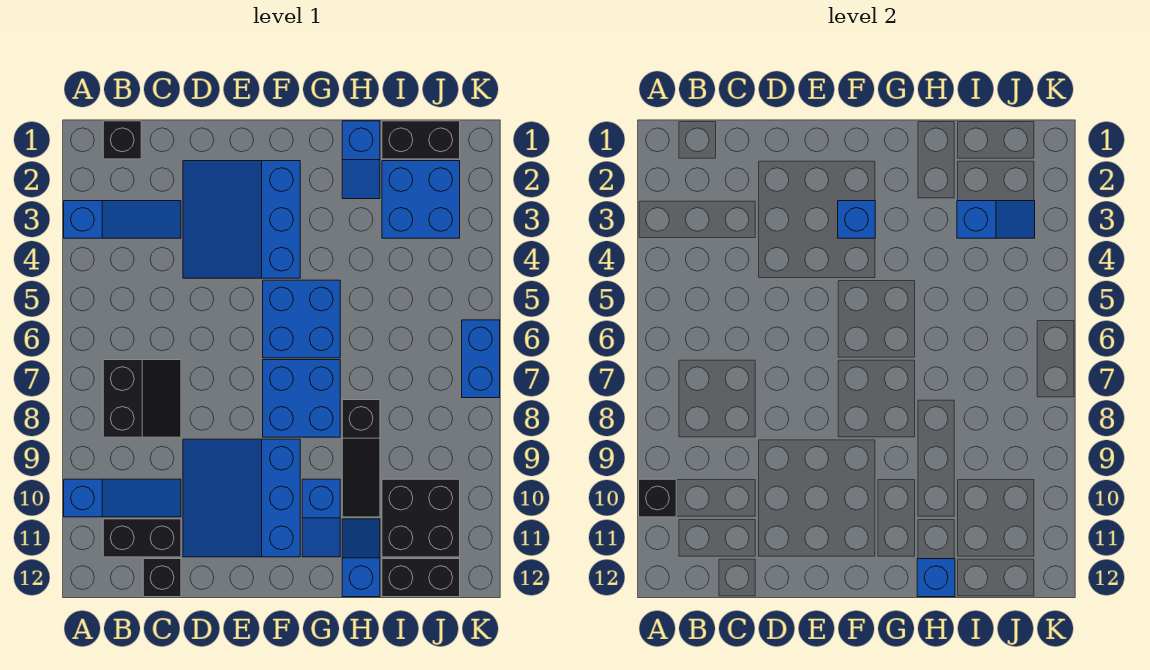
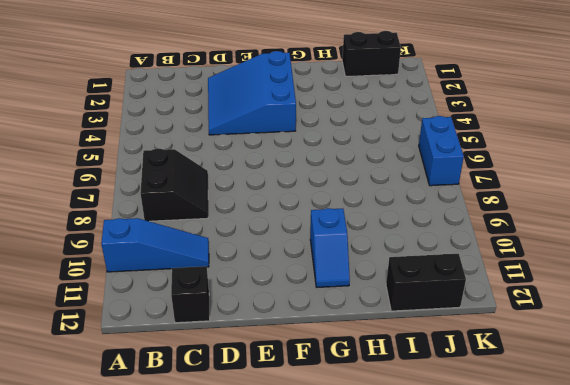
none -> blue slope A3:C3 level 1 top A
none -> black brick B1 level 1
none -> black brick B11:C11 level 1

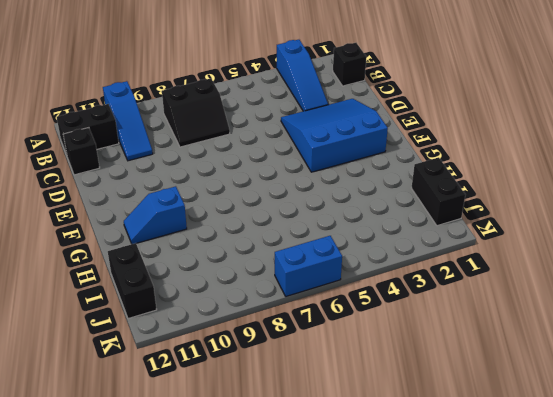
black brick B11:B12 level 1 -> black brick B11:C11 level 1
none -> blue slope D9:F11 level 1 top F
none -> blue brick F5:G6 level 1
none -> blue brick F7:G8 level 1

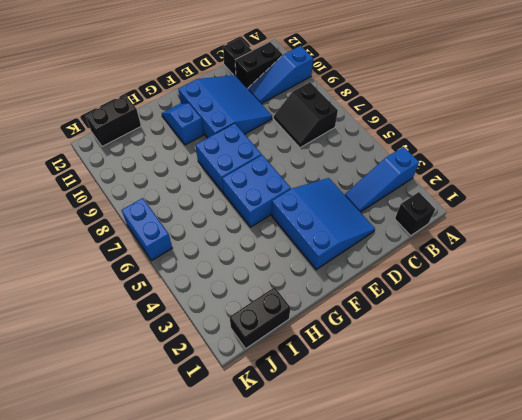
none -> blue slope H1:H2 level 1 top 1
none -> black slope H8:H10 level 1 top 8
none -> blue slope H11:H12 level 1 top 12

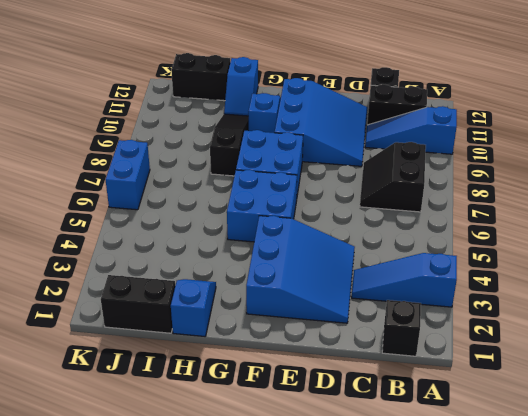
none -> blue brick I2:J3 level 1
none -> black brick I10:J11 level 1
none -> black brick A10 level 2

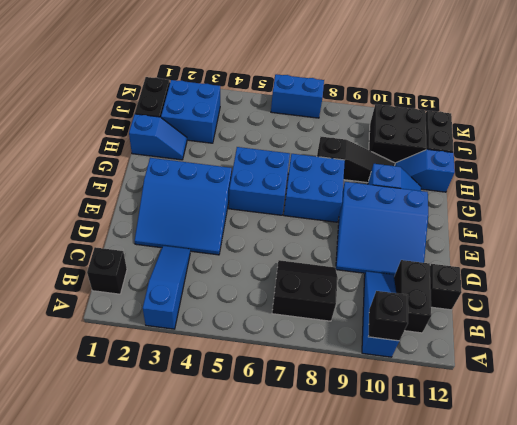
none -> blue brick F3 level 2
none -> blue brick H12 level 2
none -> blue slope I3:J3 level 2 top I

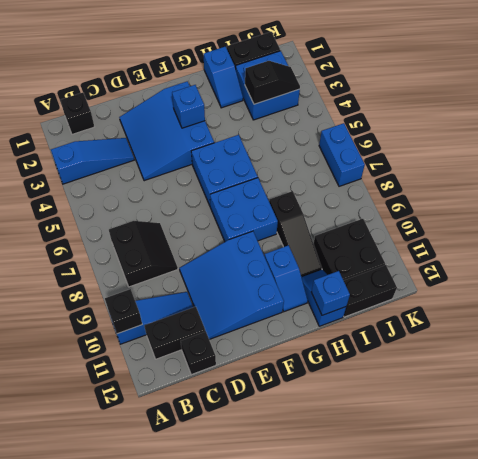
black slope I3:J3 level 2 top I -> blue slope I3:J3 level 2 top I

